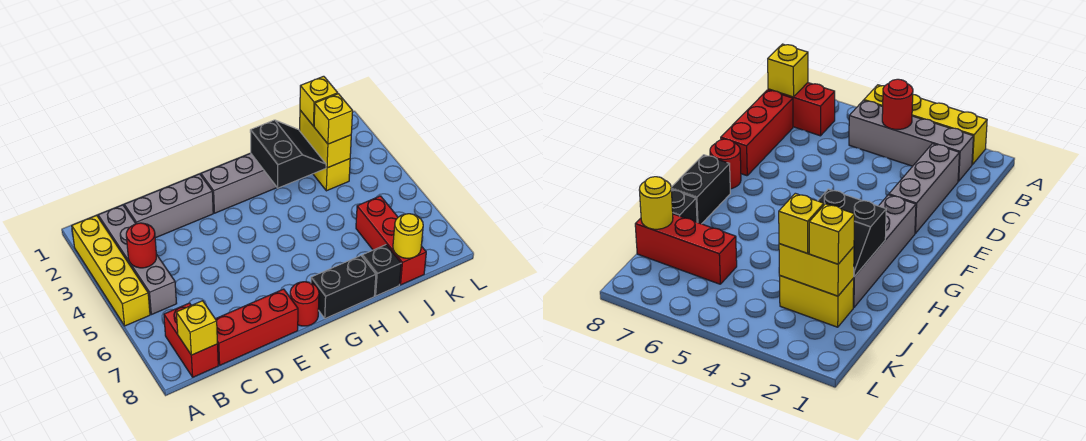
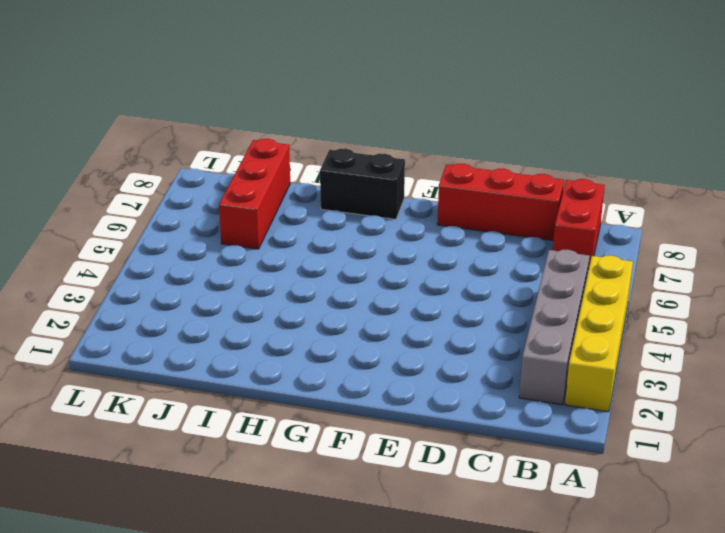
none -> grey brick C2:E2 level 1
none -> grey brick F2:I2 level 1
none -> red round brick F8 level 1

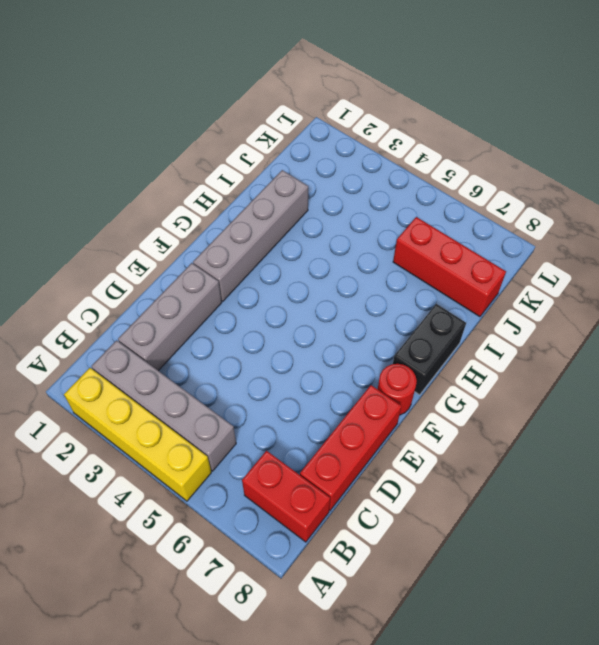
none -> black brick I8 level 1
none -> yellow brick J2:J3 level 1
none -> red round brick B4 level 2

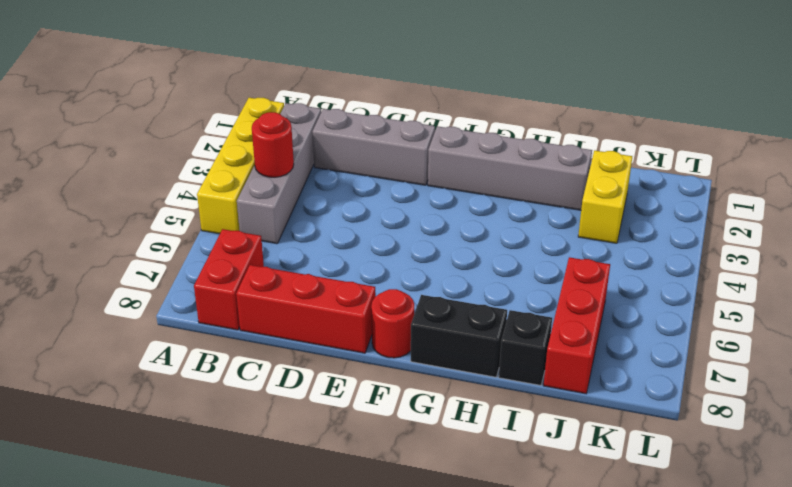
none -> yellow brick B8 level 2
none -> black slope H2:I3 level 2 top H
none -> yellow brick J2:J3 level 2

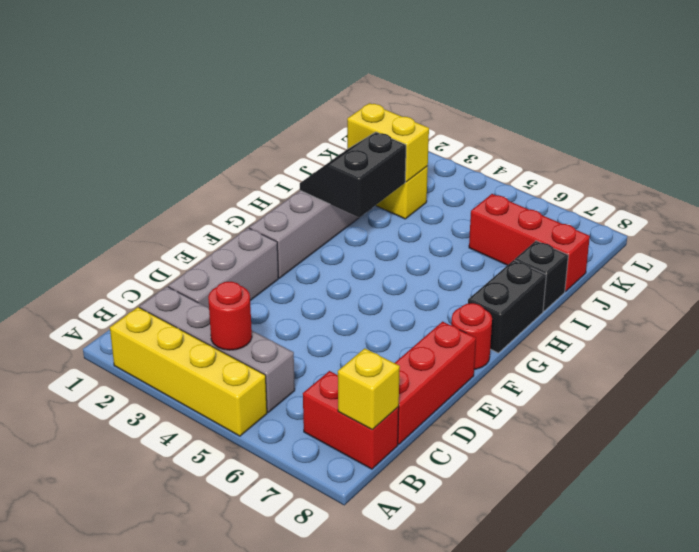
black slope H2:I3 level 2 top 3 -> black slope H2:I3 level 2 top H
none -> yellow round brick J8 level 2
none -> yellow brick J2 level 3
none -> yellow brick J3 level 3

